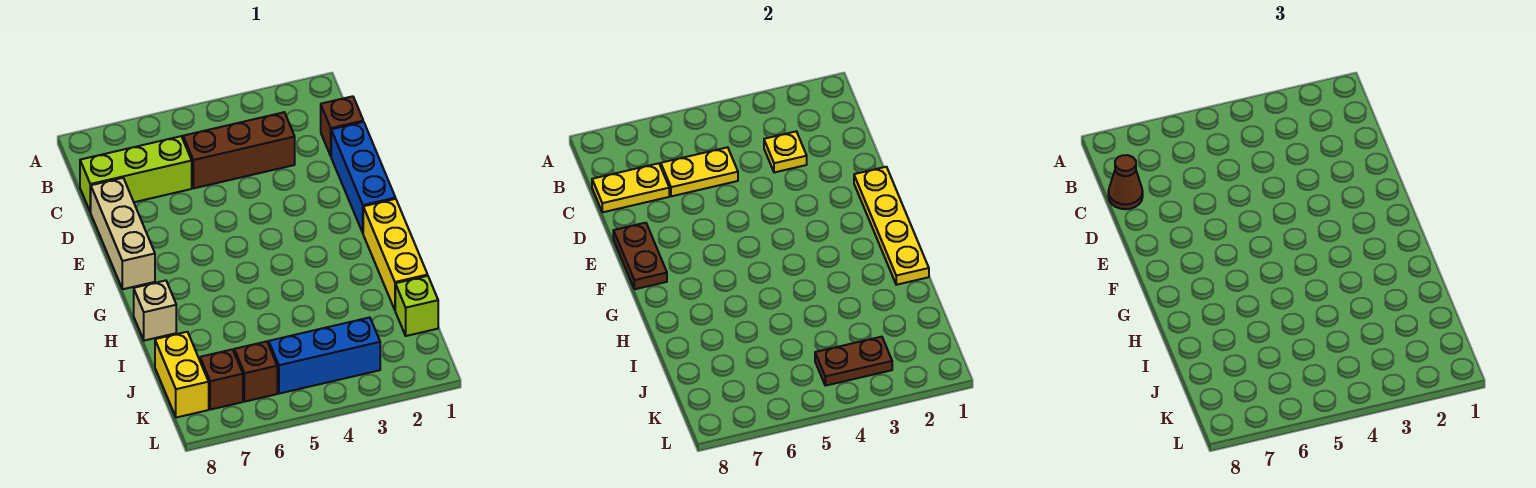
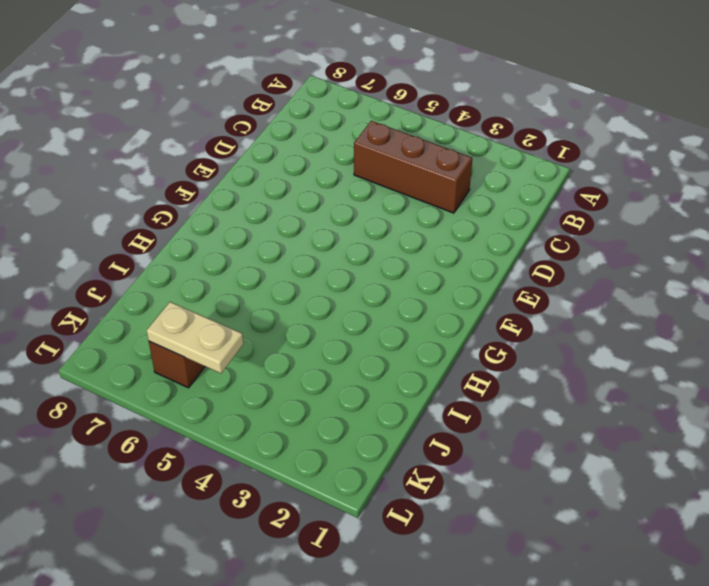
tan plate K5:K6 level 2 -> none
none -> brown brick C1 level 1
none -> lime brick C6:C8 level 1
none -> blue brick D1:F1 level 1

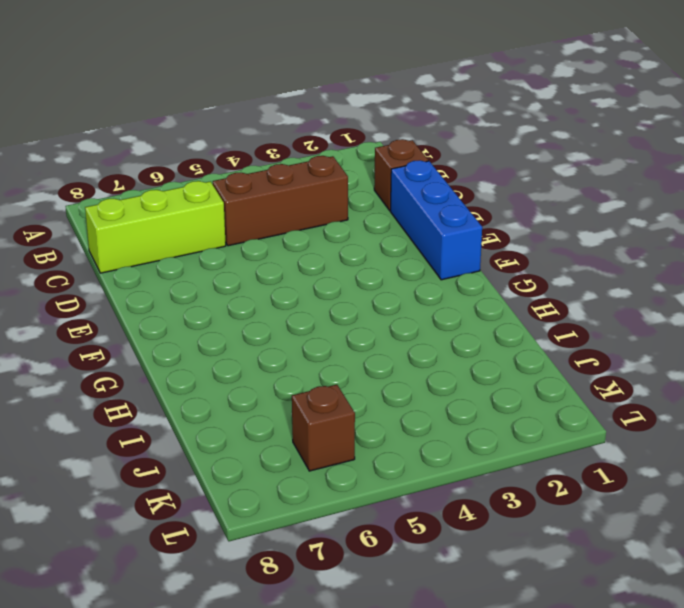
none -> tan brick D8:F8 level 1
none -> yellow brick G1:I1 level 1
none -> tan brick H8 level 1

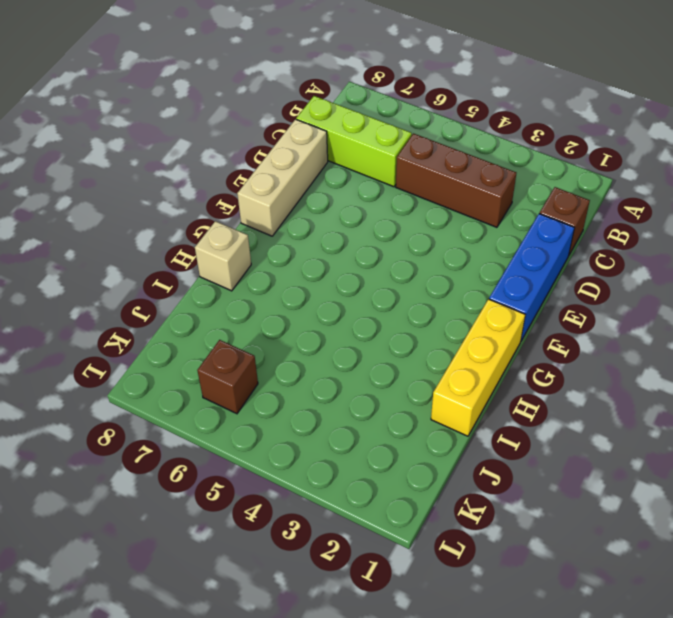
none -> lime brick J1 level 1
none -> yellow brick J8:K8 level 1
none -> blue brick K3:K5 level 1

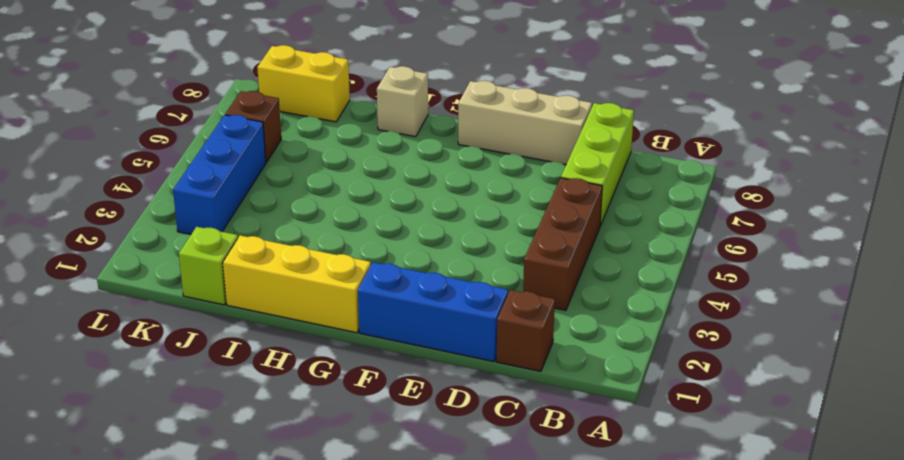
none -> brown brick K7 level 1
none -> yellow plate C3 level 2
none -> yellow plate C5:C6 level 2

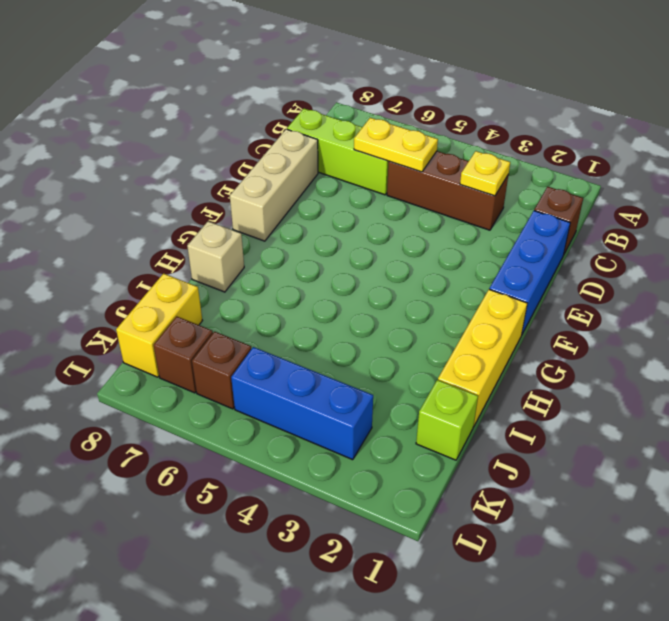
none -> yellow plate C7:C8 level 2
none -> yellow plate E1:H1 level 2
none -> brown plate E8:F8 level 2

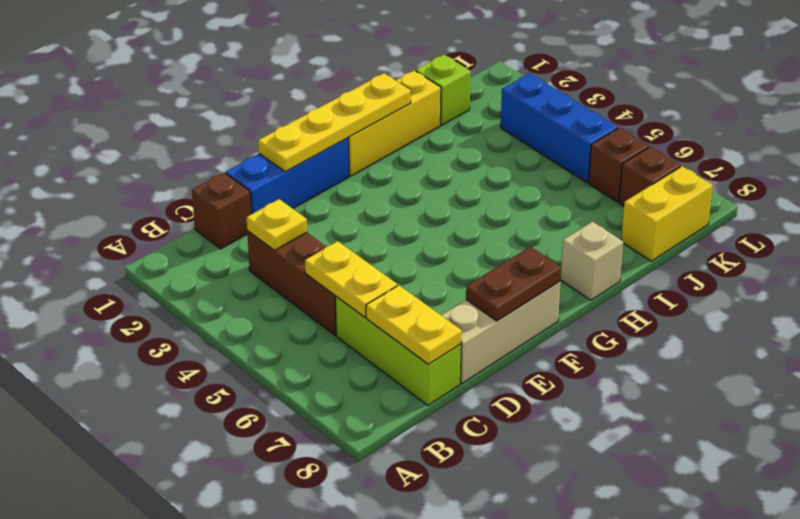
none -> brown plate K3:K4 level 2
none -> brown cone C8 level 3

